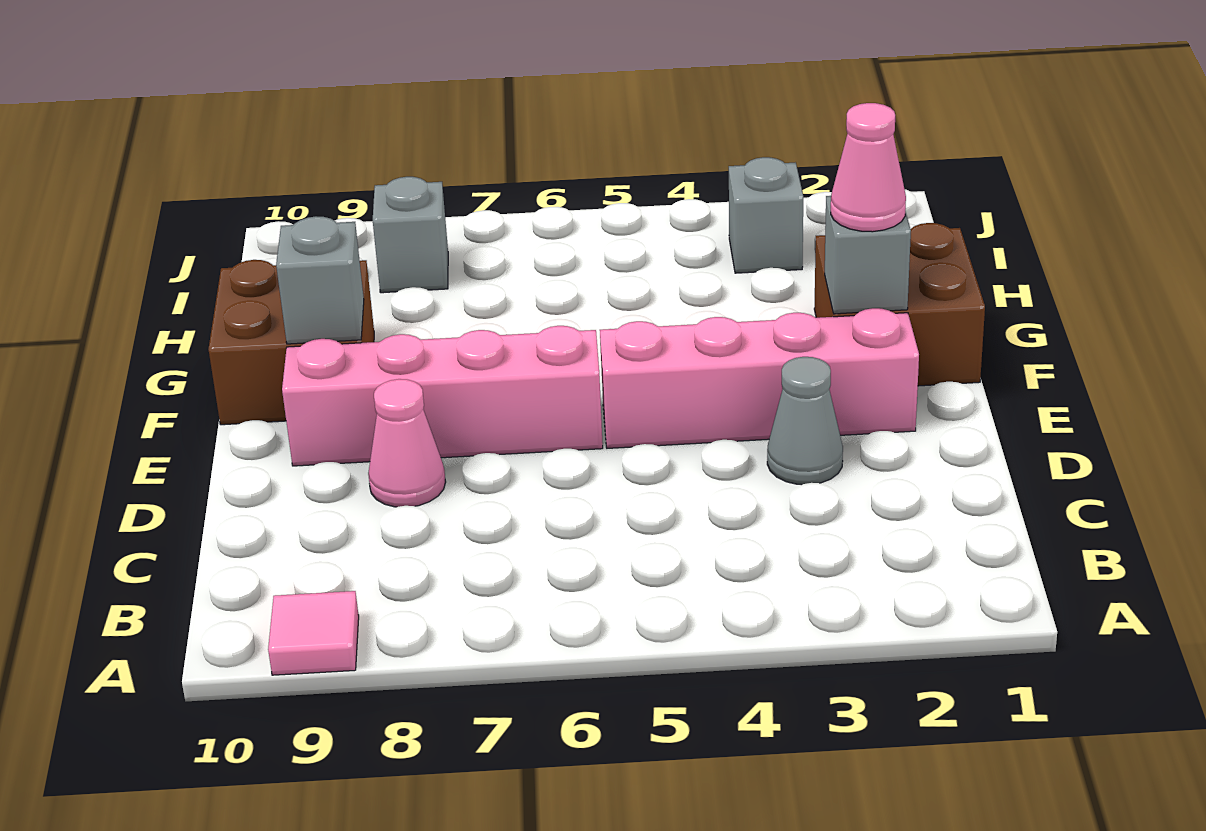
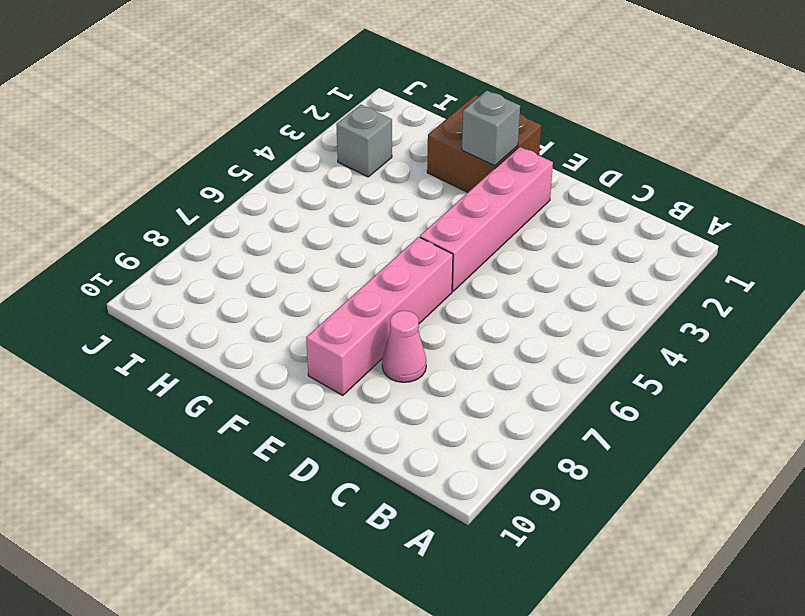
none -> pink tile A9 level 1
none -> grey cone D3 level 1
none -> brown brick F9:G10 level 1

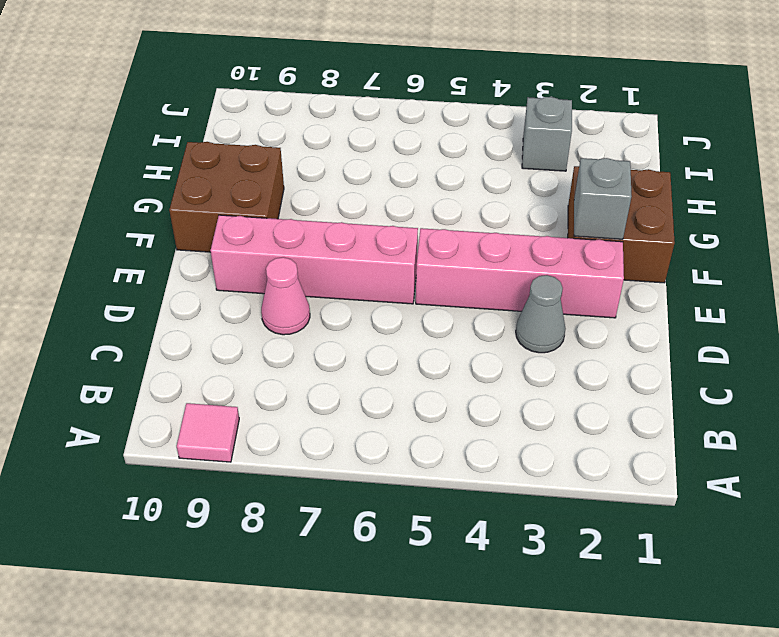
none -> grey brick I8 level 1
none -> grey brick F9 level 2
none -> pink cone F2 level 3

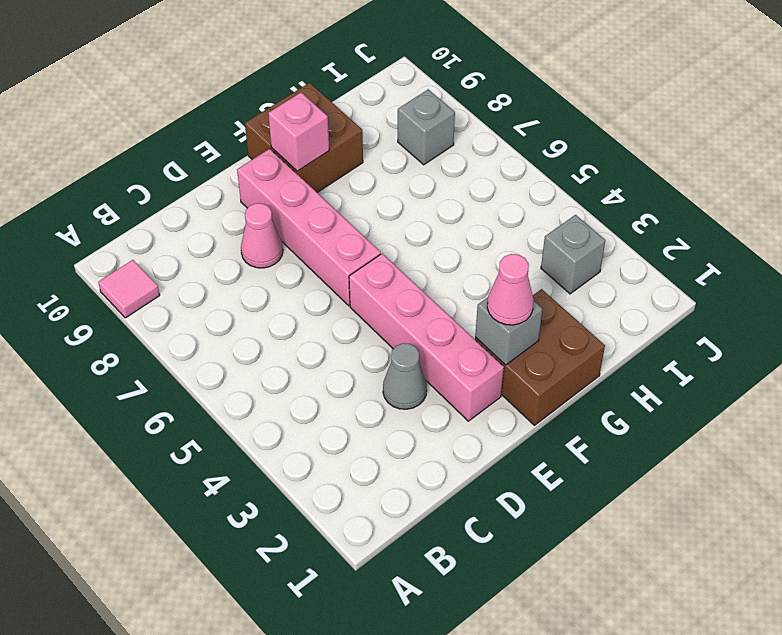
pink brick F9 level 2 -> grey brick F9 level 2

